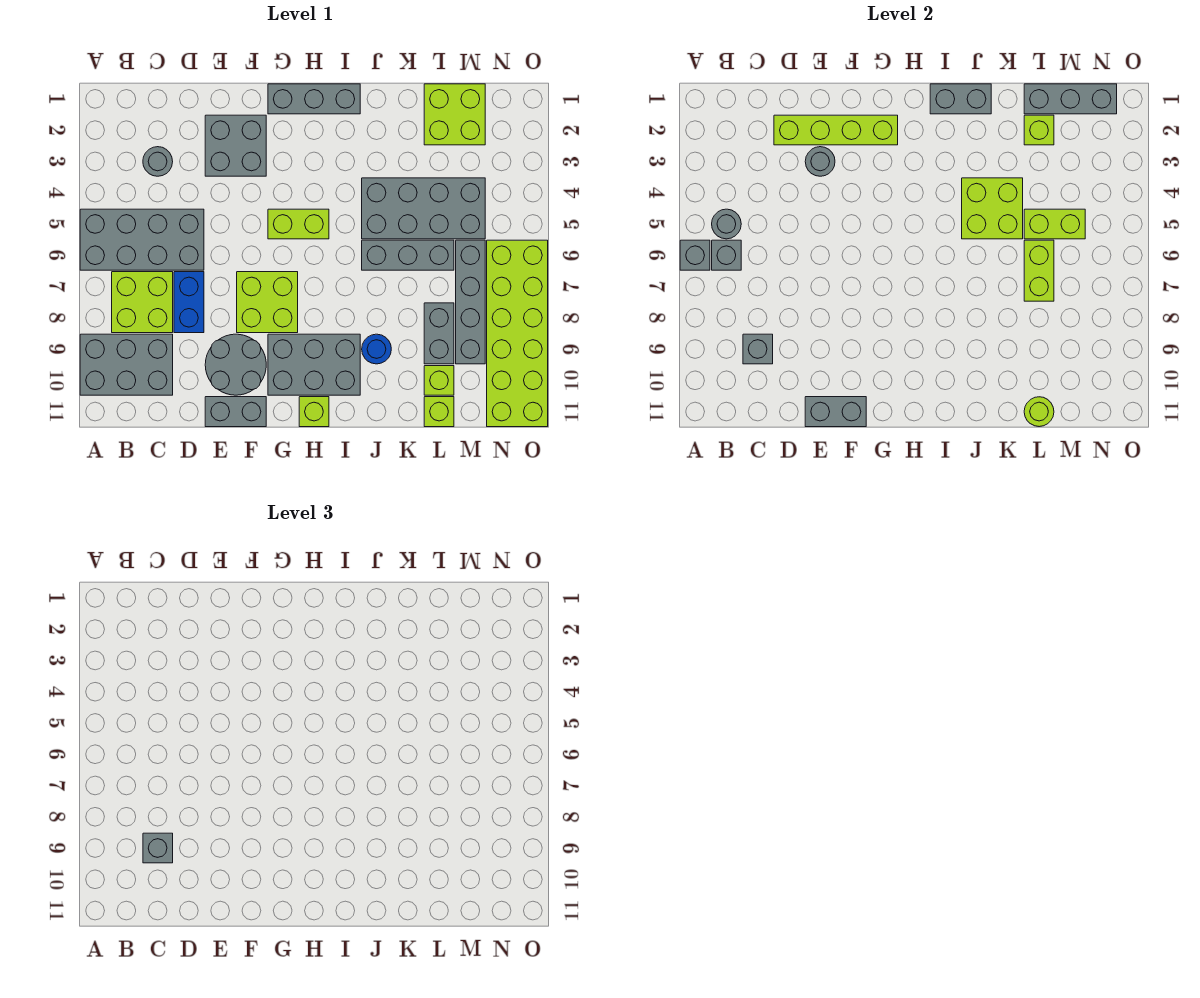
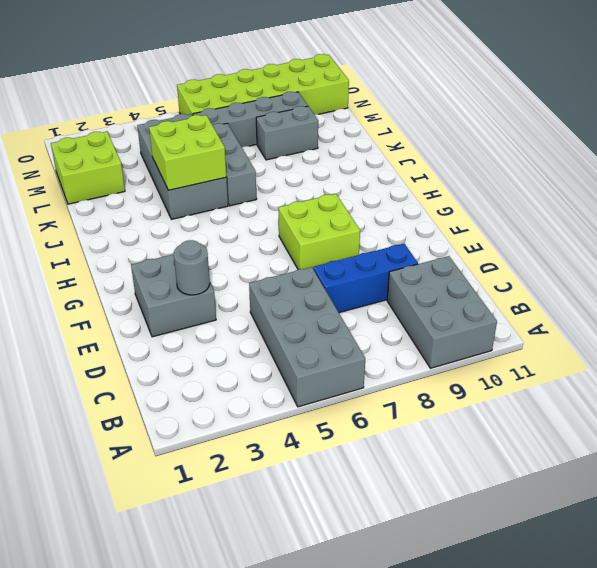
blue brick D7:D9 level 1 -> blue brick D7:D8 level 1
none -> lime brick B7:C8 level 1
none -> grey round brick C3 level 1
none -> grey round brick E9:F10 level 1
none -> grey brick E11:F11 level 1

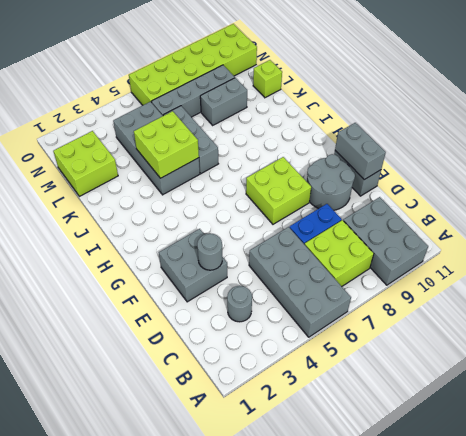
none -> grey brick G1:I1 level 1
none -> lime brick G5:H5 level 1
none -> grey brick G9:I10 level 1
none -> lime brick H11 level 1

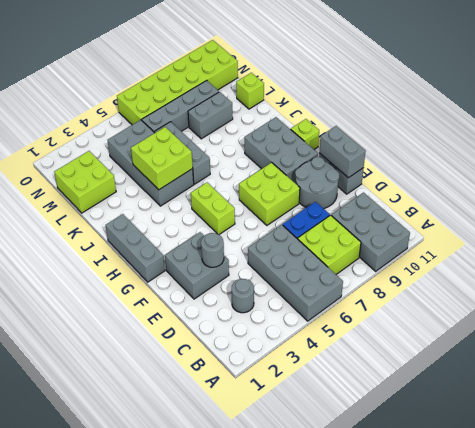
none -> blue round brick J9 level 1
none -> lime brick L10 level 1
none -> grey brick A6 level 2
none -> grey round brick B5 level 2

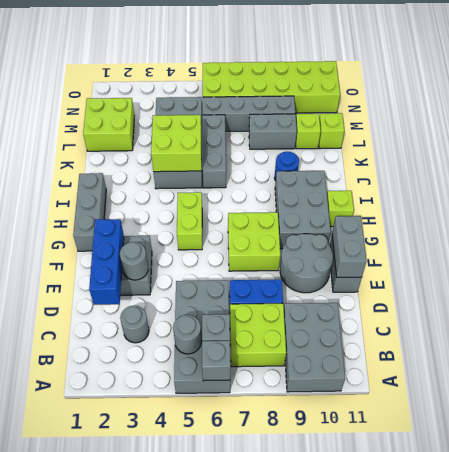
blue brick D2:F2 level 2 -> lime brick D2:G2 level 2
none -> grey brick C9 level 2
none -> grey brick I1:J1 level 2
none -> grey brick L1:N1 level 2
none -> lime brick L2 level 2

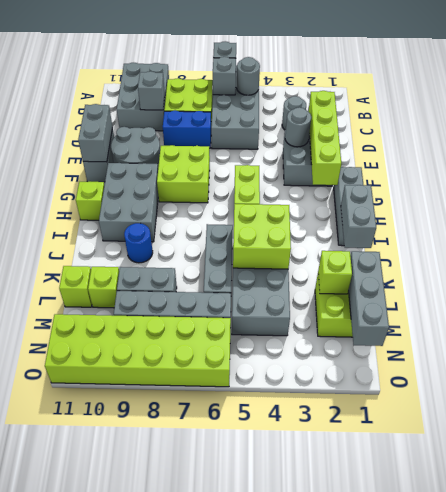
none -> lime brick L5:M5 level 2
none -> lime brick L6:L7 level 2
none -> lime round brick L11 level 2
none -> grey brick C9 level 3

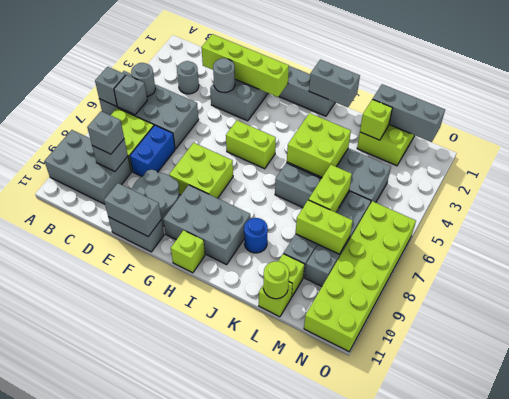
lime brick L8:M8 level 2 -> lime brick L5:M5 level 2

